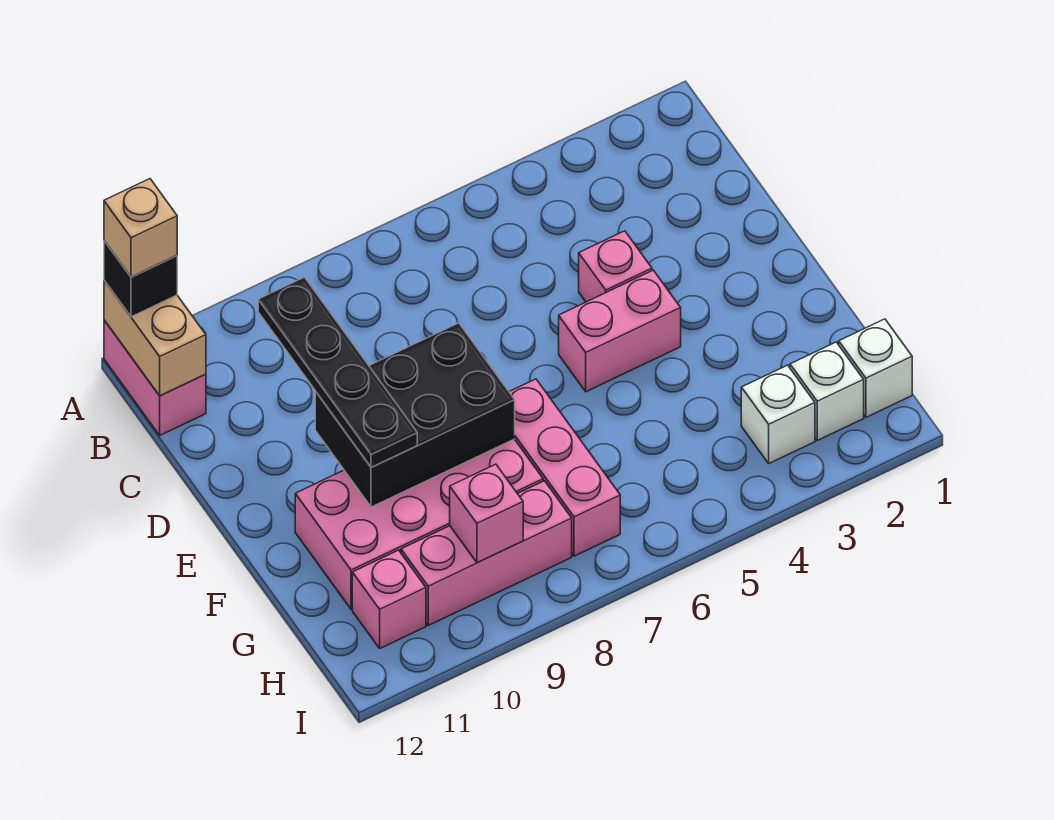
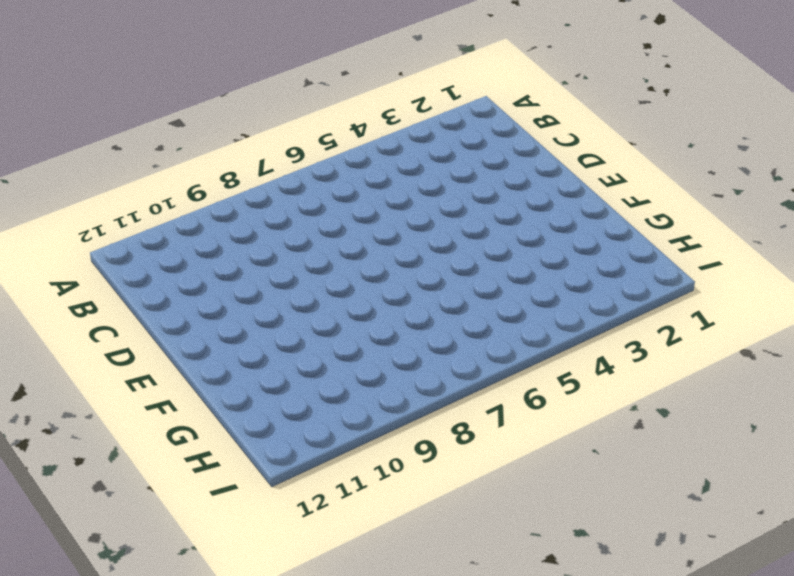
none -> pink brick A12:B12 level 1
none -> pink brick D4 level 1
none -> pink brick E4:E5 level 1

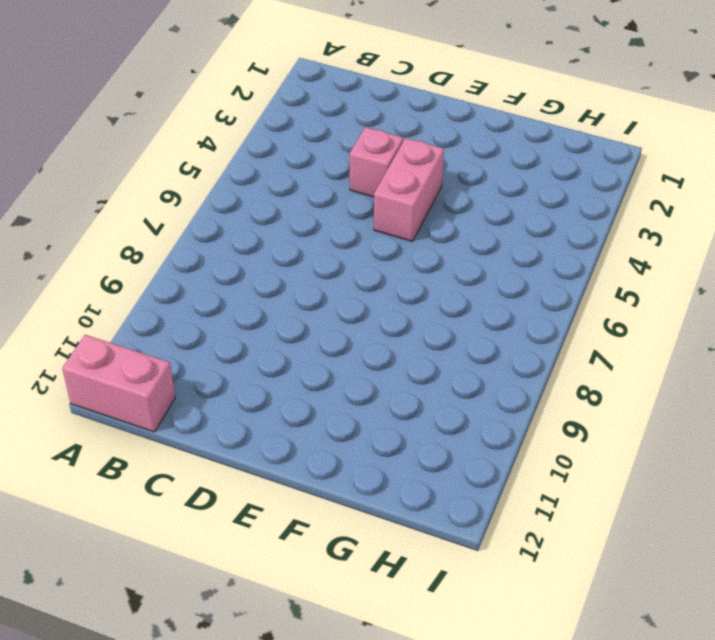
none -> pink brick F7:H7 level 1
none -> pink brick F8:G11 level 1
none -> white brick H1 level 1

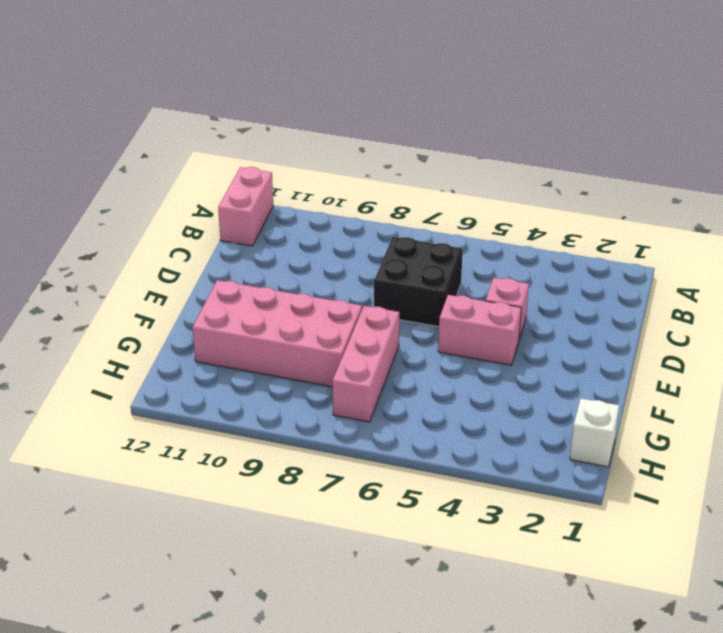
black brick C6:D7 level 1 -> none
none -> white brick H2 level 1
none -> white brick H3 level 1
none -> pink brick H8:H10 level 1

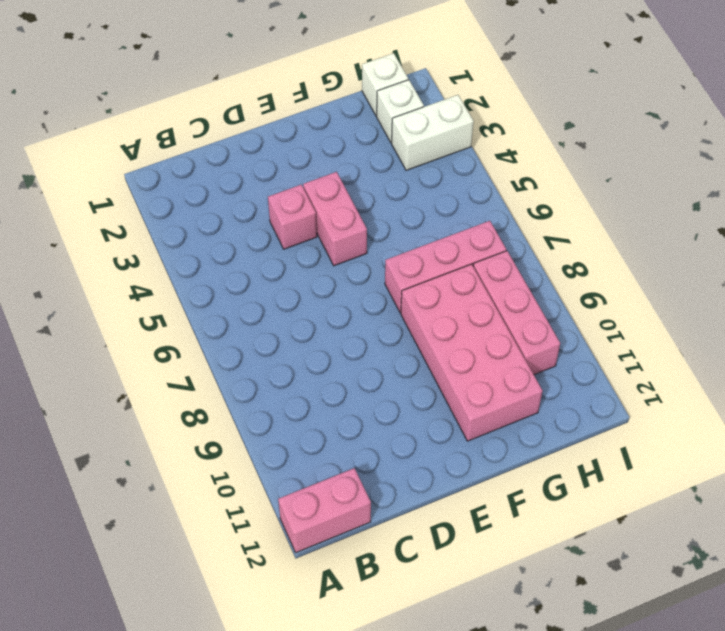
white brick H3:I3 level 1 -> white brick H3 level 1
none -> pink brick H11 level 1
none -> tan brick A12:B12 level 2
none -> black brick E8:F10 level 2

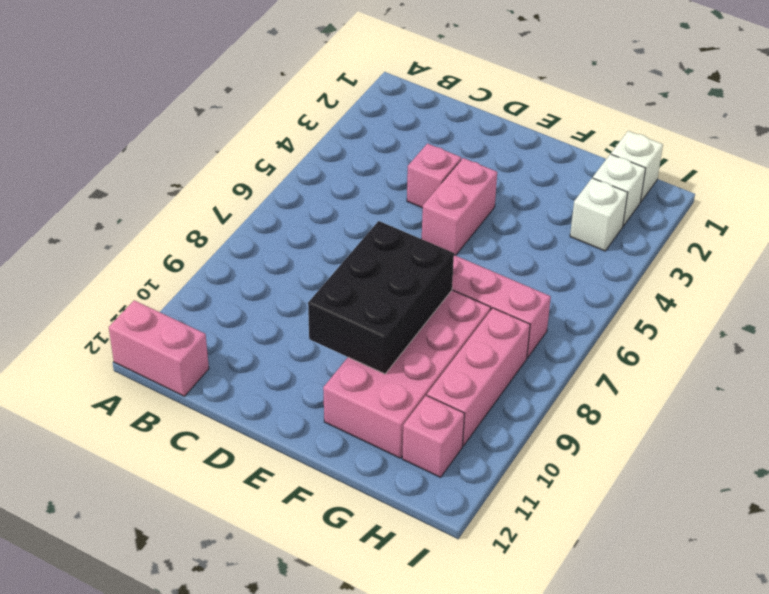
none -> tan brick A12:B12 level 2
none -> pink brick H9 level 2
none -> black brick A12 level 3

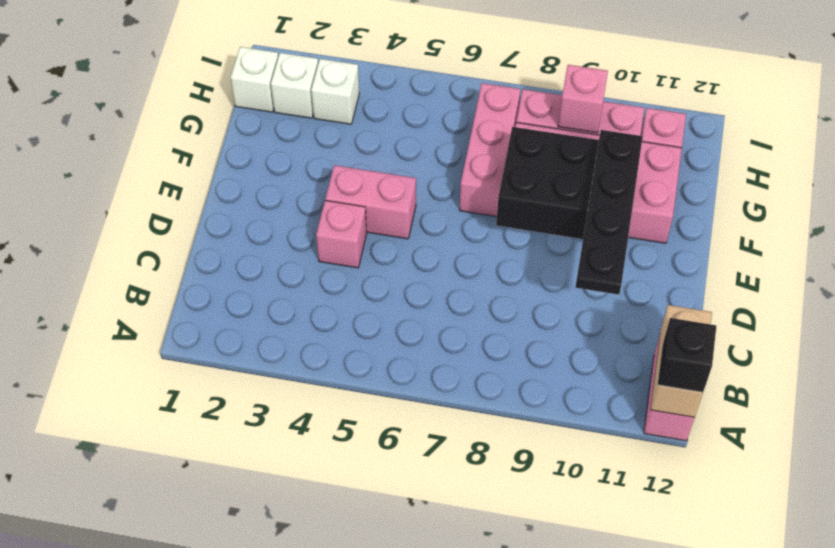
none -> tan brick A12 level 4

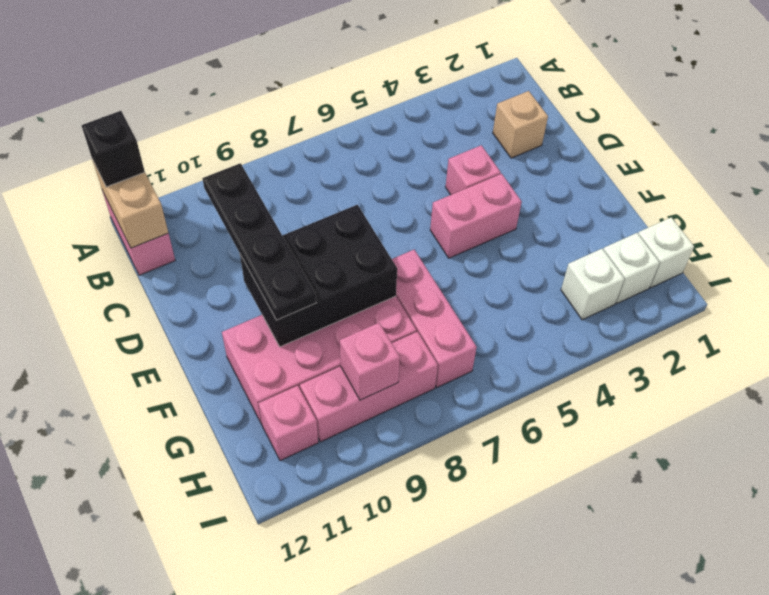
tan brick C2 level 1 -> tan brick A12 level 4

